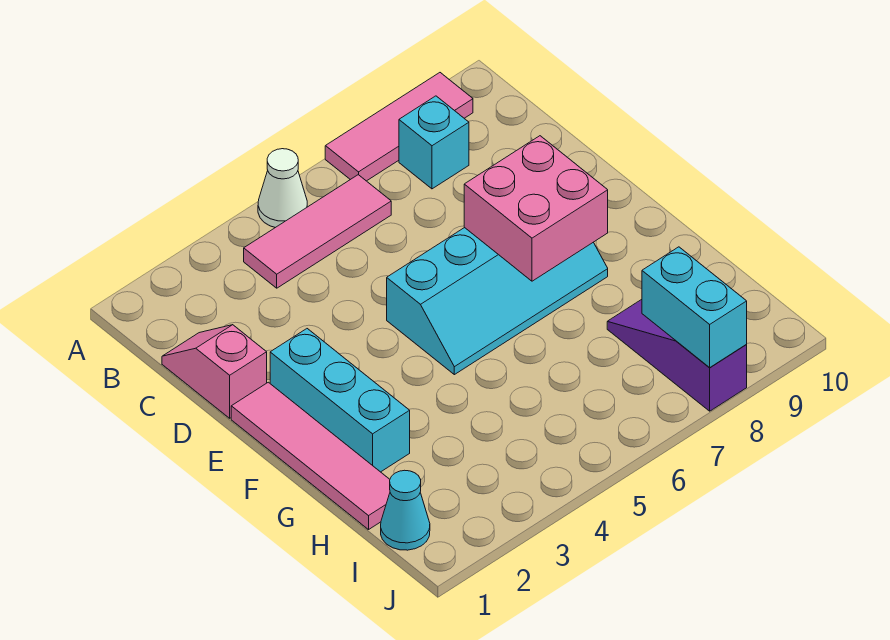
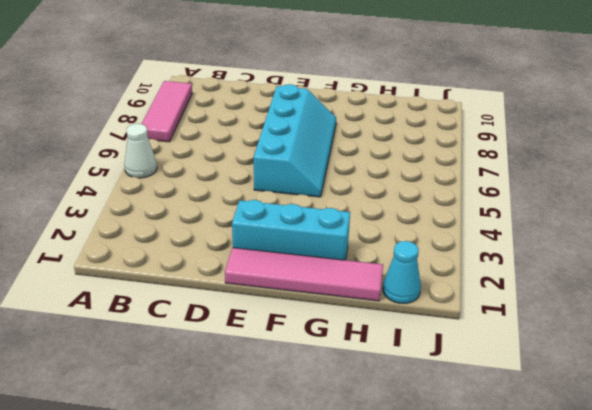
none -> pink tile B4:B6 level 1
none -> cyan brick B8 level 1
none -> pink slope C1:D1 level 1 top D

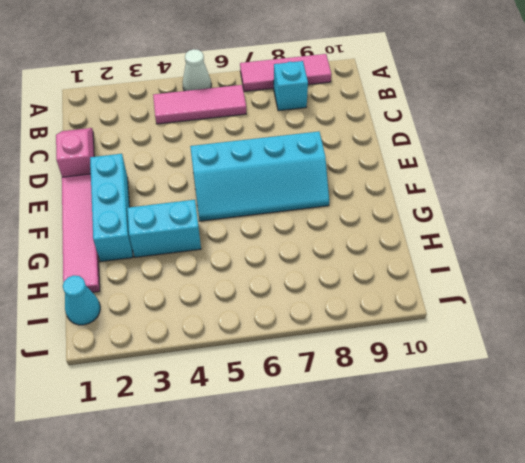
cyan brick G3:G4 level 1 -> cyan brick I8:J8 level 2
none -> purple slope H8:J8 level 1 top J
none -> pink brick E7:F8 level 2

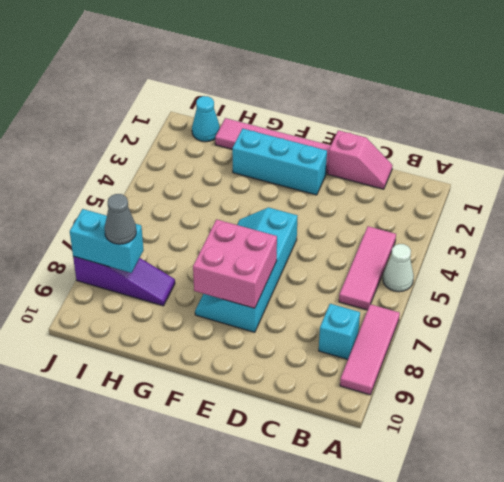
grey cone I8 level 3 -> none

